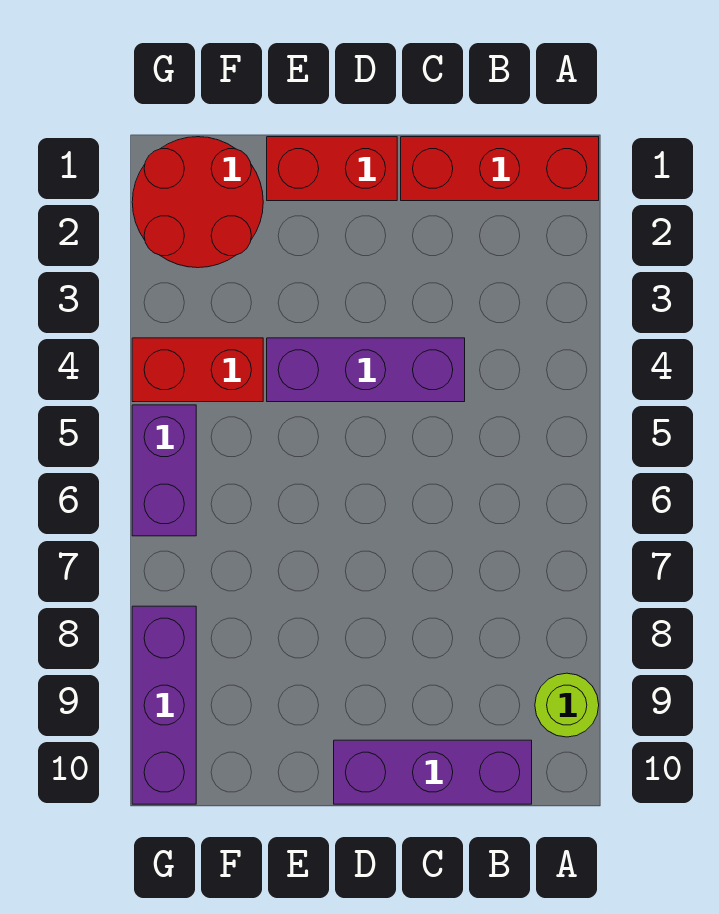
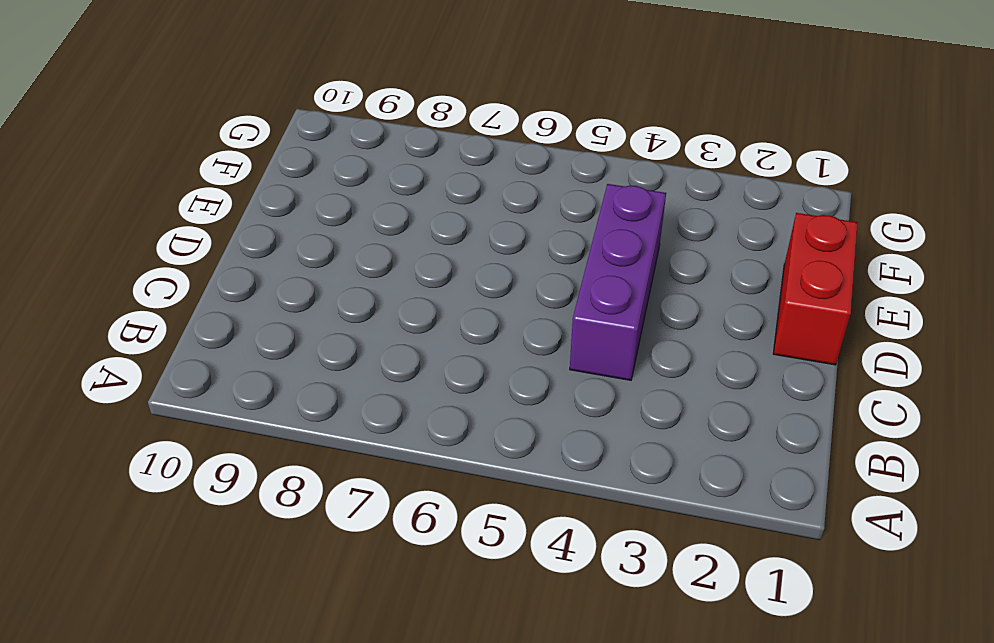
none -> red brick A1:C1 level 1
none -> lime round brick A9 level 1

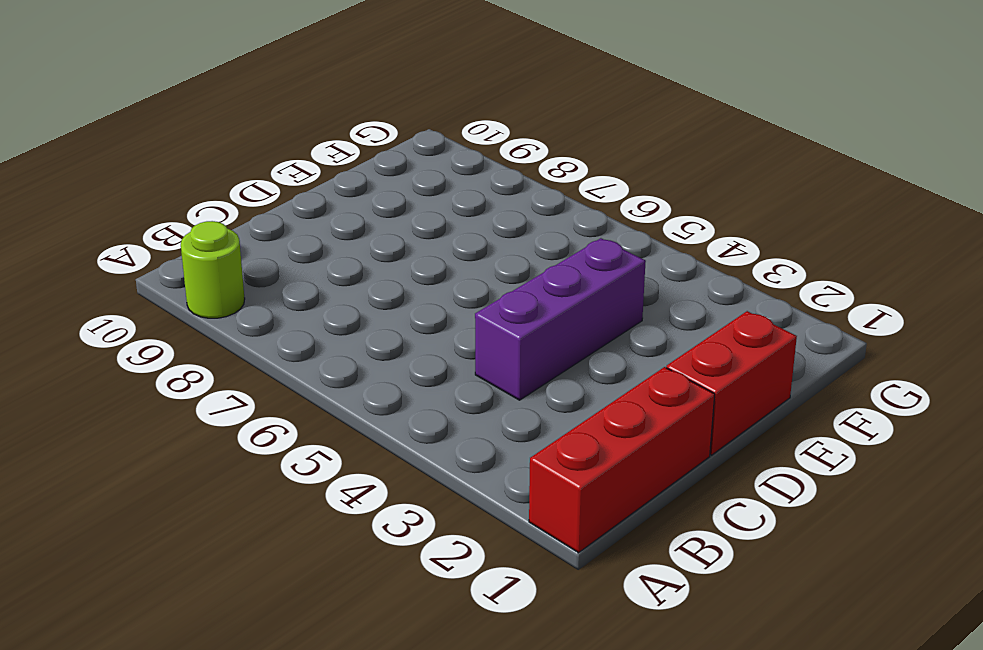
none -> purple brick B10:D10 level 1
none -> red round brick F1:G2 level 1

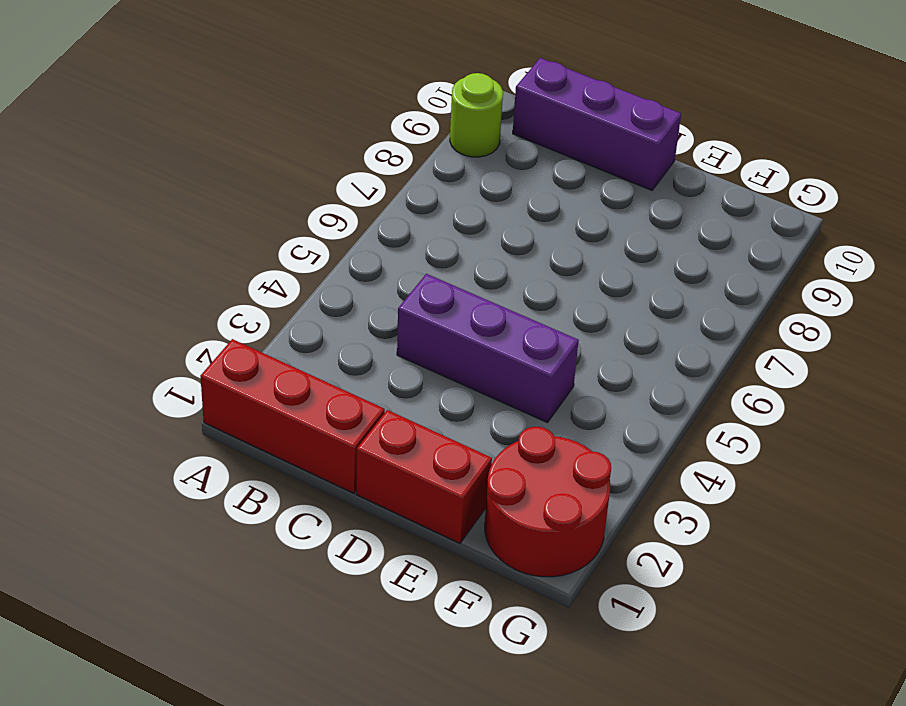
none -> red brick F4:G4 level 1
none -> purple brick G5:G6 level 1

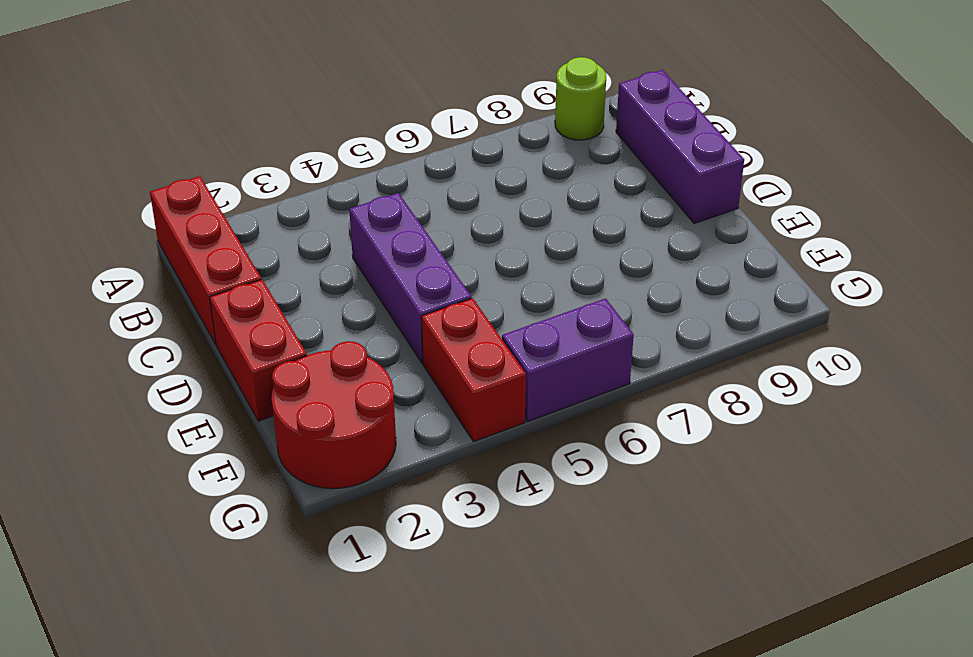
none -> purple brick G8:G10 level 1

